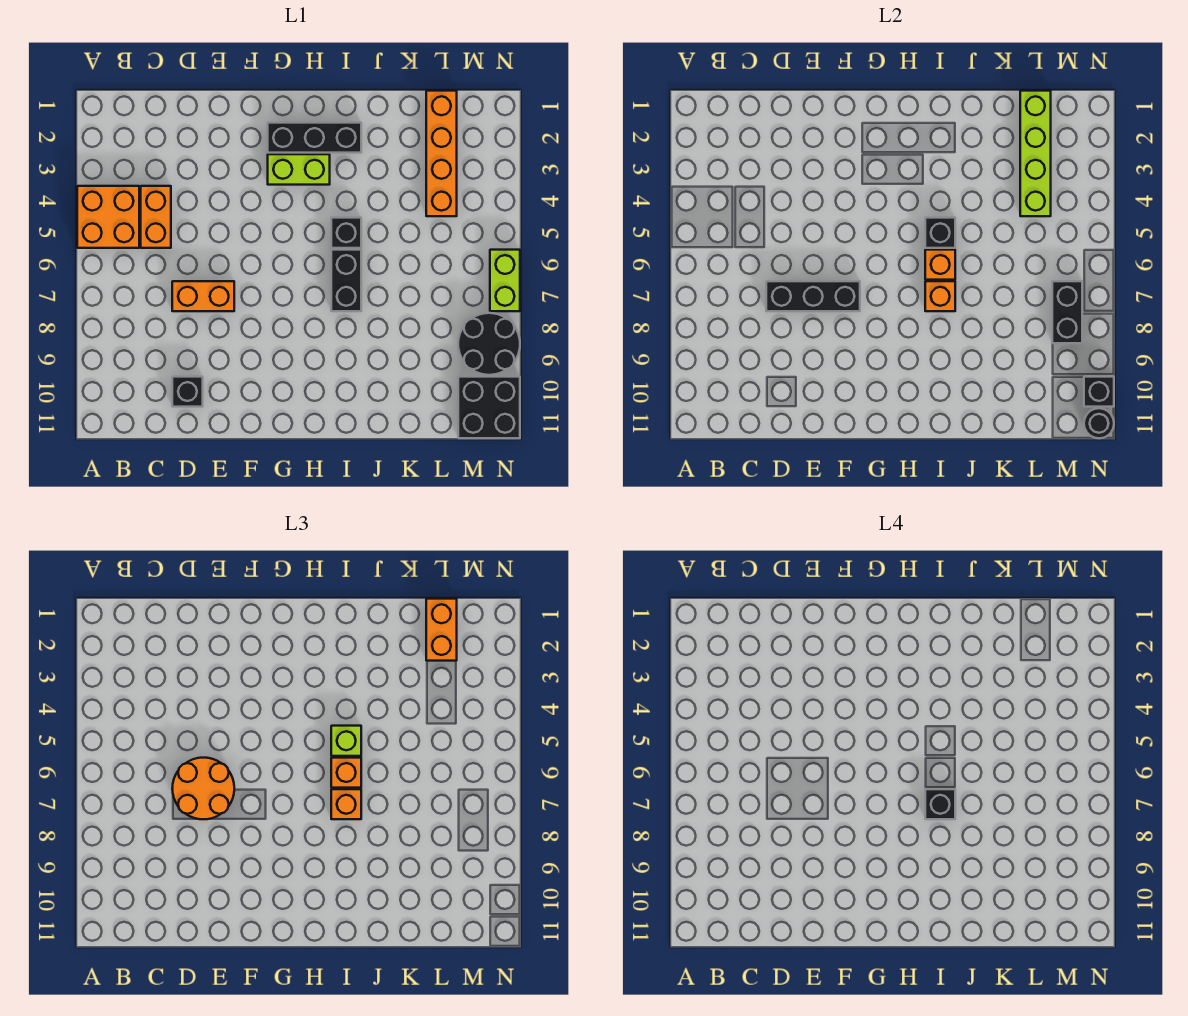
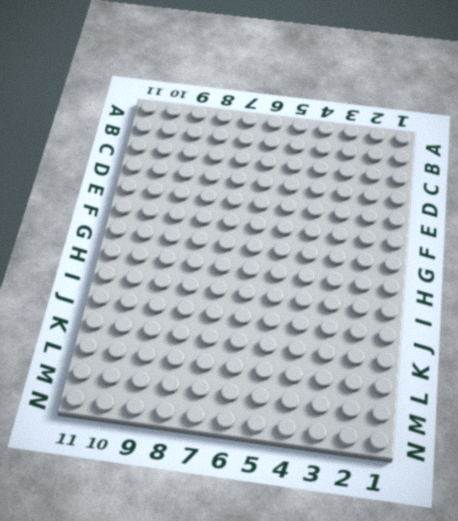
none -> orange brick A4:B5 level 1
none -> orange brick C4:C5 level 1
none -> orange brick D7:E7 level 1

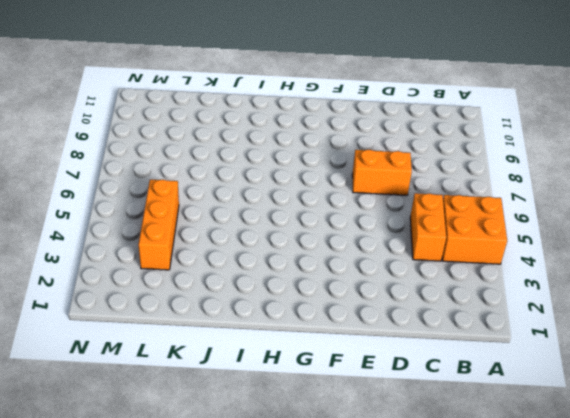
orange brick L3:L5 level 1 -> orange brick L1:L4 level 1
none -> black brick D10 level 1
none -> black brick G2:I2 level 1
none -> lime brick G3:H3 level 1

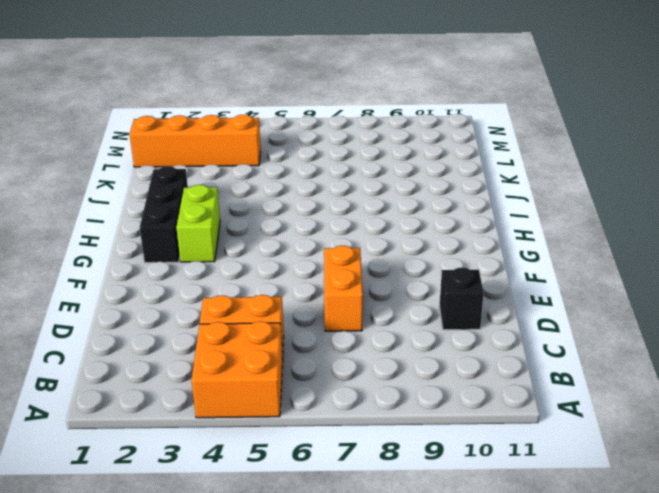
none -> black brick I5 level 1
none -> black brick I6:I7 level 1
none -> black round brick M8:N9 level 1

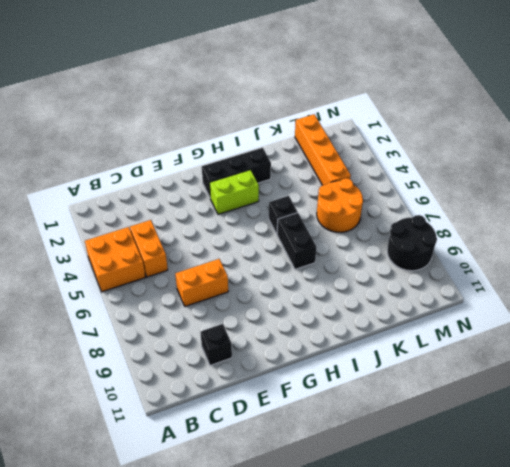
orange round brick K5:L6 level 1 -> orange round brick D6:E7 level 3
none -> black brick M10:N11 level 1
none -> lime brick N6:N7 level 1
none -> black brick D7:F7 level 2

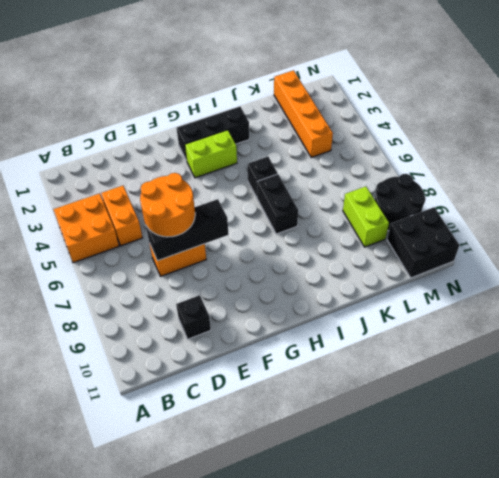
lime brick L8:L9 level 1 -> lime brick N6:N7 level 1
none -> black brick I5 level 2
none -> orange brick I6 level 2
none -> orange brick I7 level 2

